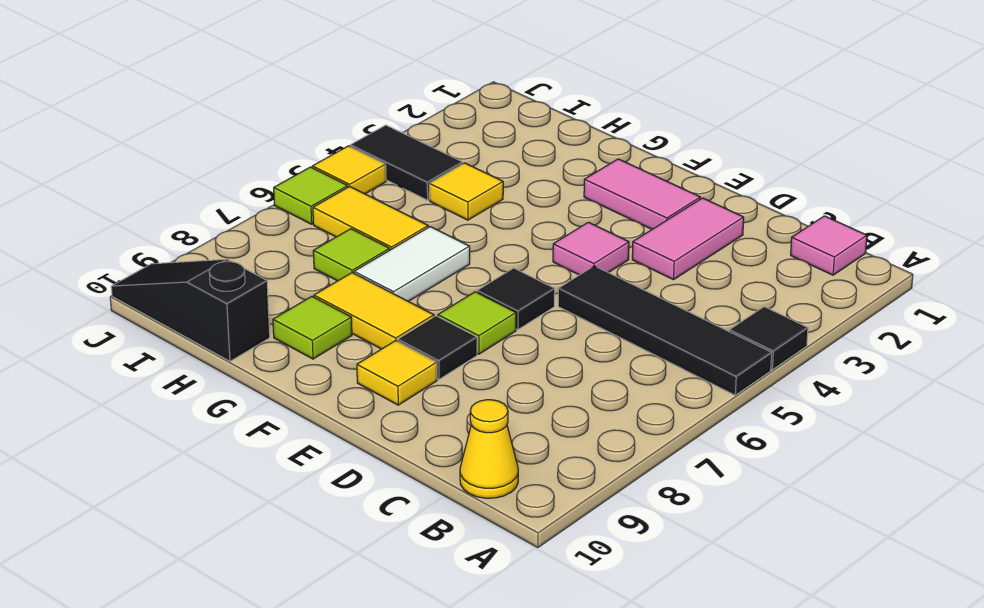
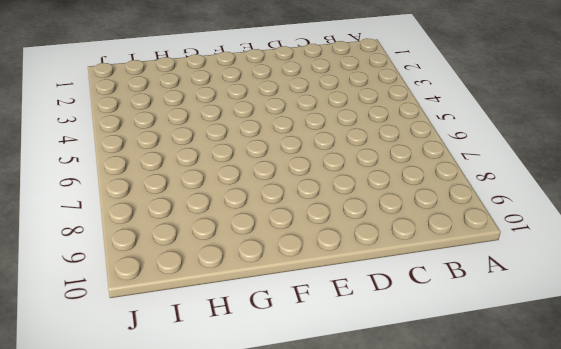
none -> black tile A4 level 1
none -> black tile A5:D5 level 1
none -> pink tile B1 level 1

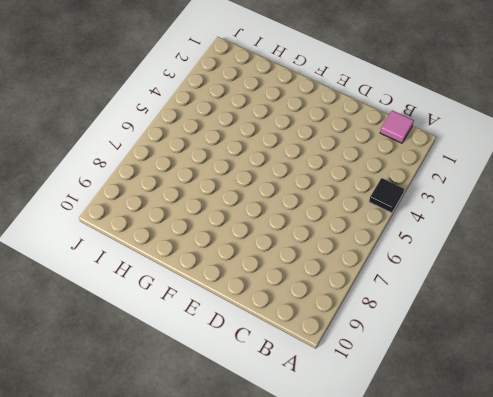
none -> black tile A5:D5 level 1
none -> yellow cone B10 level 1
none -> pink tile D2:D3 level 1

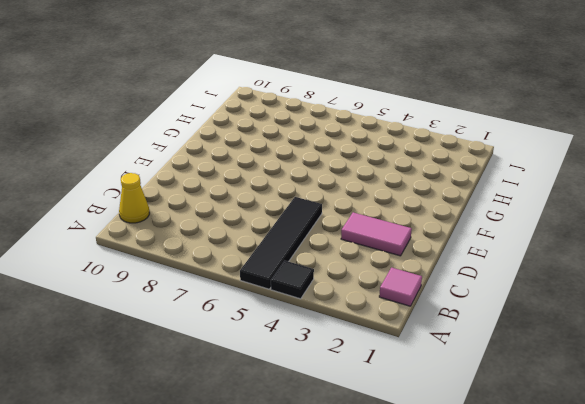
none -> pink tile E2:F2 level 1
none -> pink tile E4 level 1
none -> black tile E6 level 1

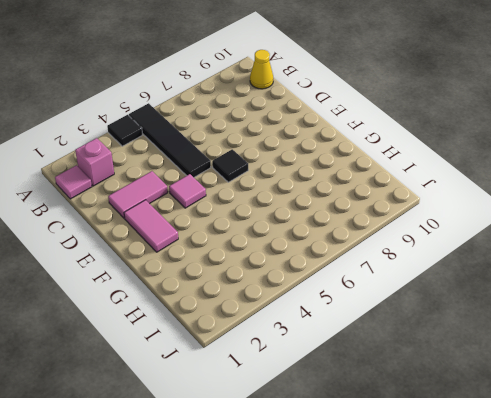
pink brick B2 level 1 -> none
none -> lime tile E7 level 1
none -> black tile E8 level 1
none -> yellow tile E9 level 1

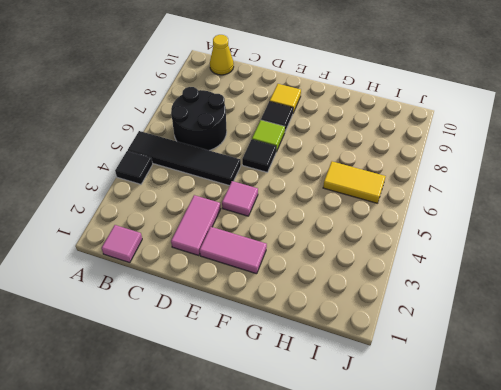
black round brick B6:C7 level 1 -> none
none -> yellow tile F8:G8 level 1
none -> white tile G6:G7 level 1
none -> lime tile G9 level 1

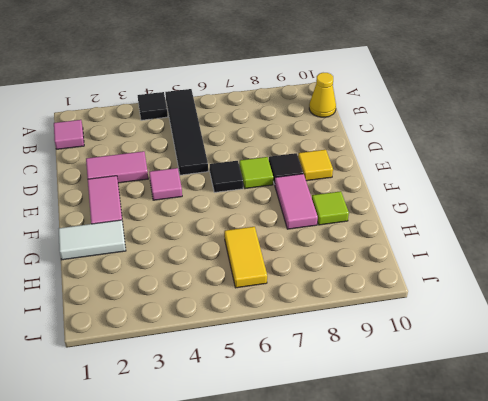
pink tile F8:G8 level 1 -> yellow tile F8:G8 level 1
white tile G1:G2 level 1 -> white tile G6:G7 level 1
none -> yellow tile H4 level 1
none -> lime tile H7 level 1
none -> black slope H10:J10 level 1 top H

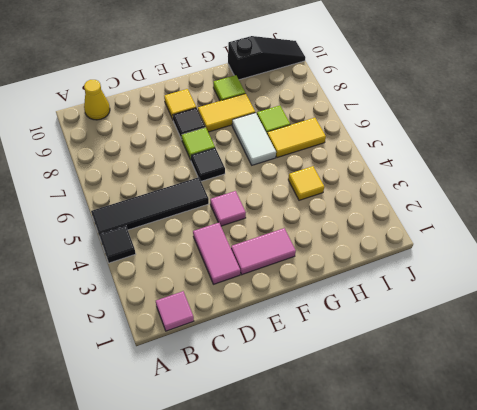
none -> black tile I4:J4 level 1
none -> yellow tile J5 level 1
none -> lime tile J6 level 1

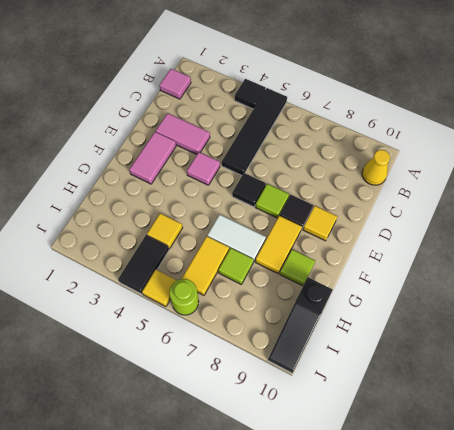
lime round brick J6 level 1 -> lime tile J6 level 1

